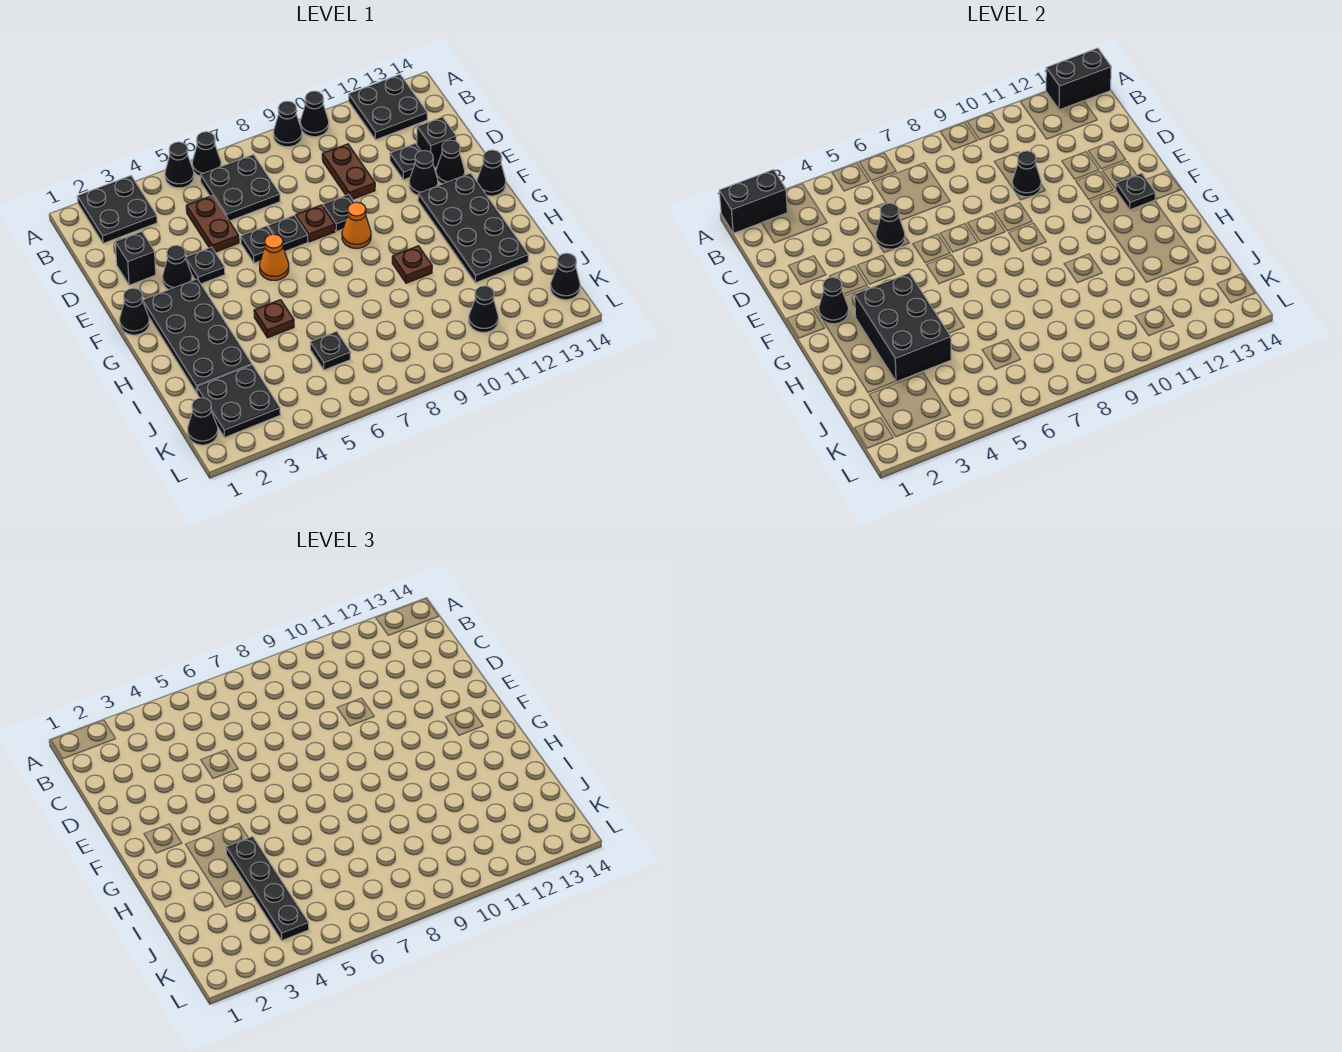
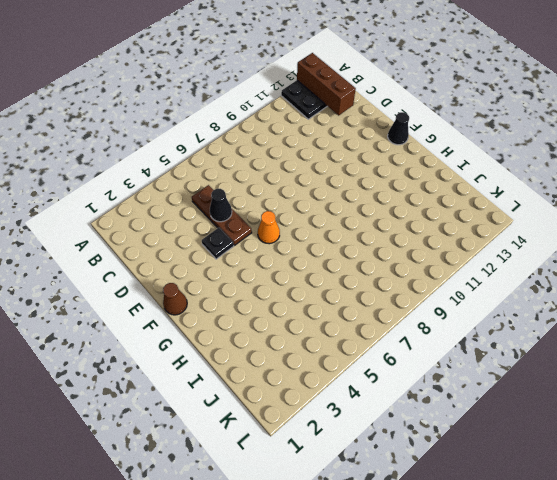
brown brick A13:C13 level 2 -> black brick A13:A14 level 2
brown plate C5:E5 level 1 -> brown plate C5:D5 level 1
brown cone F1 level 1 -> black cone F1 level 1
none -> black plate A2:B3 level 1
none -> black cone A5 level 1
none -> black cone A6 level 1
none -> black cone A9 level 1

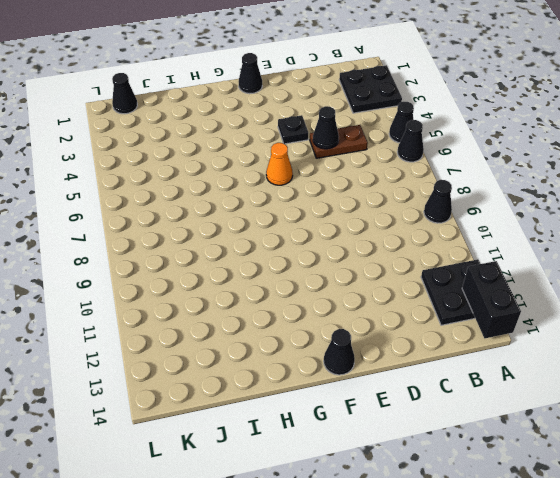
none -> black cone A10 level 1
none -> black plate B6:C7 level 1
none -> brown plate C10:D10 level 1
none -> black brick D2 level 1

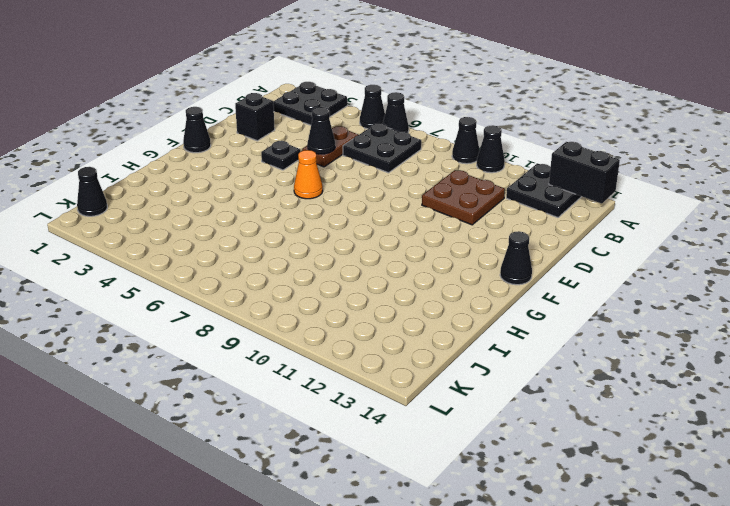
brown plate C10:D11 level 1 -> brown plate C10:D10 level 1
none -> black plate D12 level 1
none -> black brick D13 level 1
none -> black cone E3 level 1
none -> black plate E6 level 1

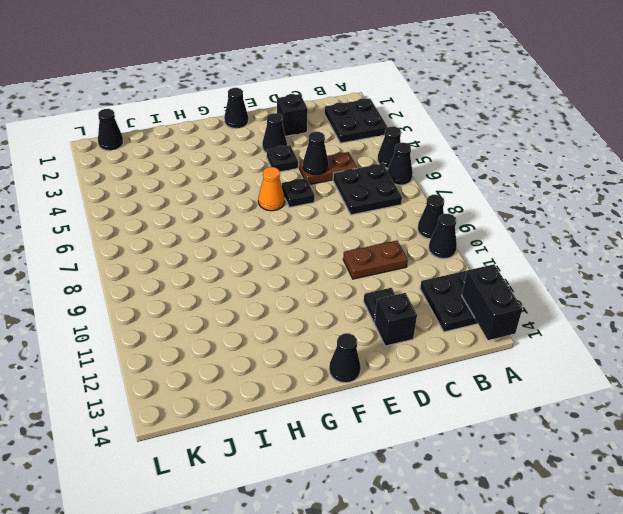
none -> black plate E7 level 1
none -> brown plate E8 level 1
none -> black plate E9 level 1
none -> black cone E12 level 1

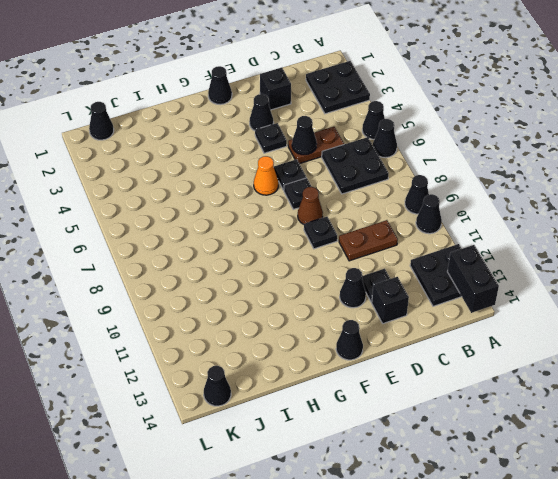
brown cone E8 level 1 -> brown plate E8 level 1
none -> black cone E13 level 1
none -> black plate F2:I3 level 1
none -> orange cone F9 level 1
none -> black plate F12:I13 level 1

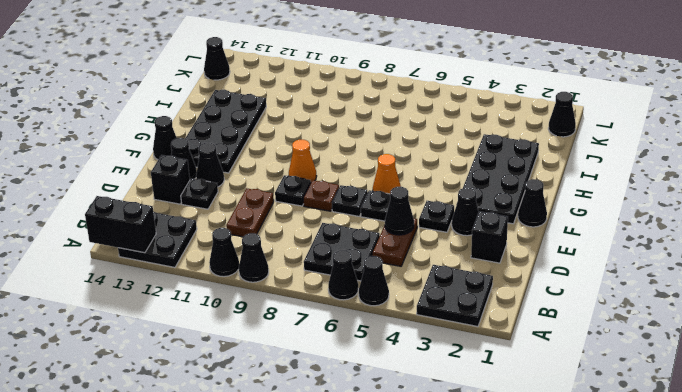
none -> brown plate H5 level 1
none -> brown plate H10 level 1
none -> black plate J2:K3 level 1
none -> black plate J6 level 1

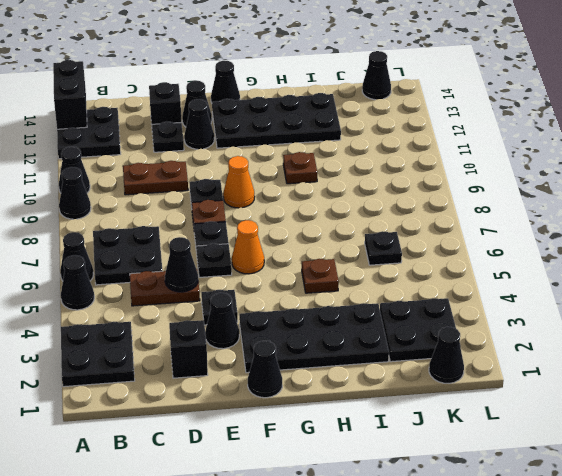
none -> black cone K11 level 1
none -> black brick A1:A2 level 2
none -> black cone D10 level 2
none -> black cone F2 level 2

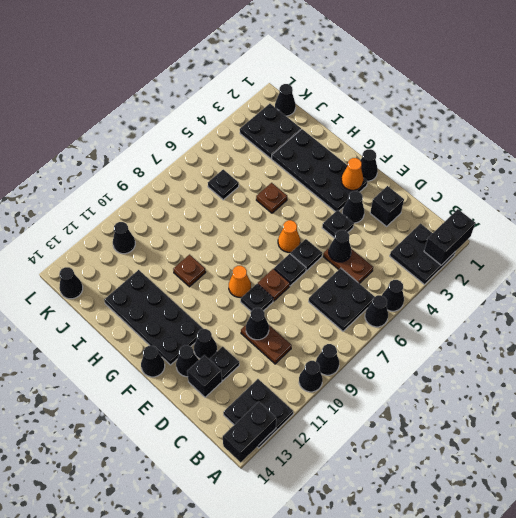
orange cone F2 level 2 -> black cone F2 level 2
none -> black plate F13 level 2
none -> black brick G3:I4 level 2
none -> black plate H4:K4 level 3

